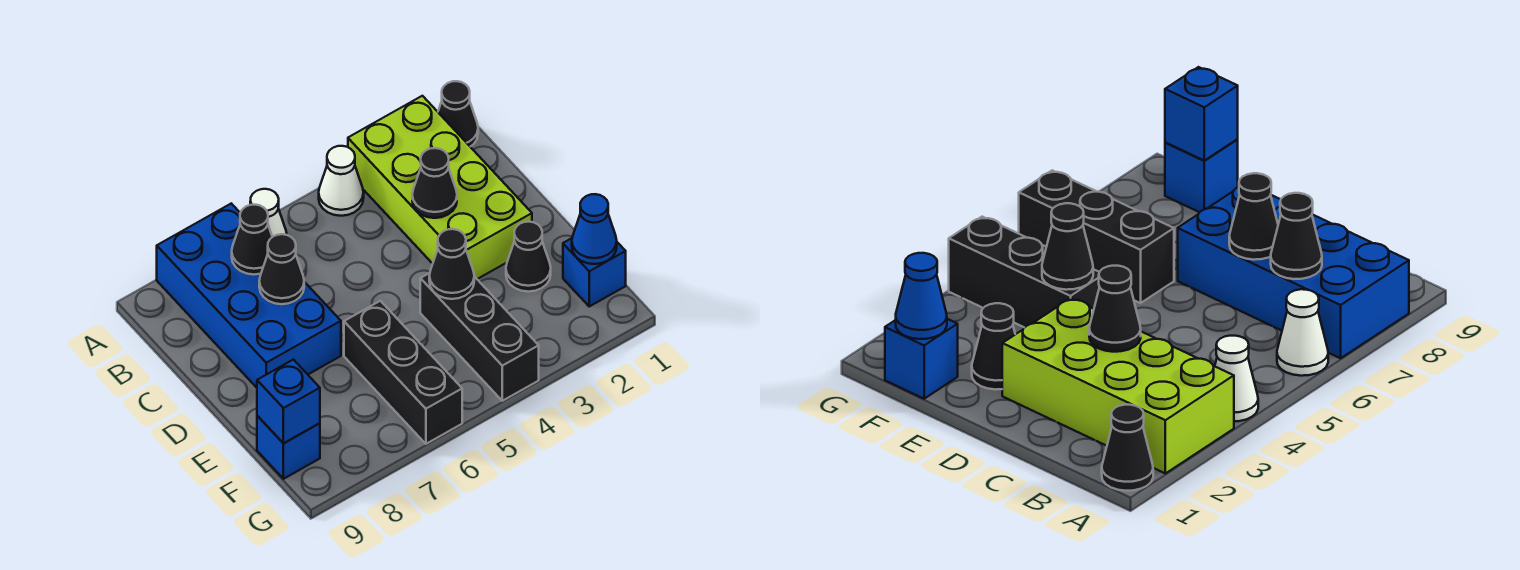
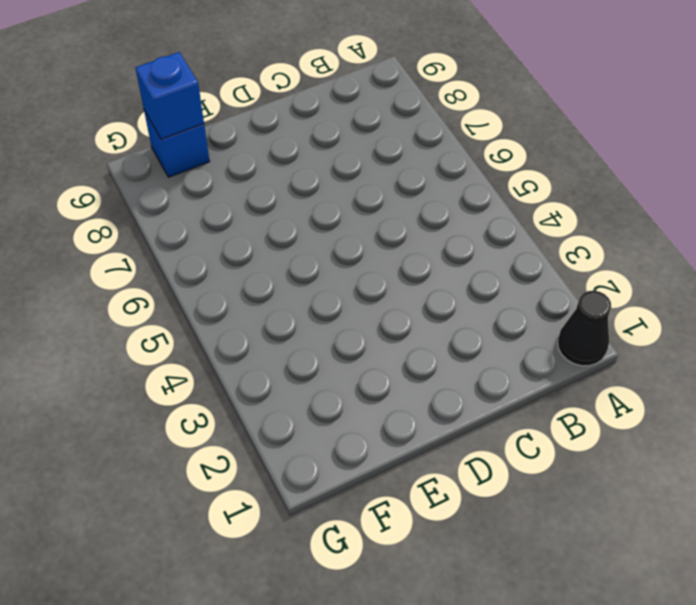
none -> lime brick A2:D3 level 1
none -> white cone A4 level 1
none -> white cone A6 level 1

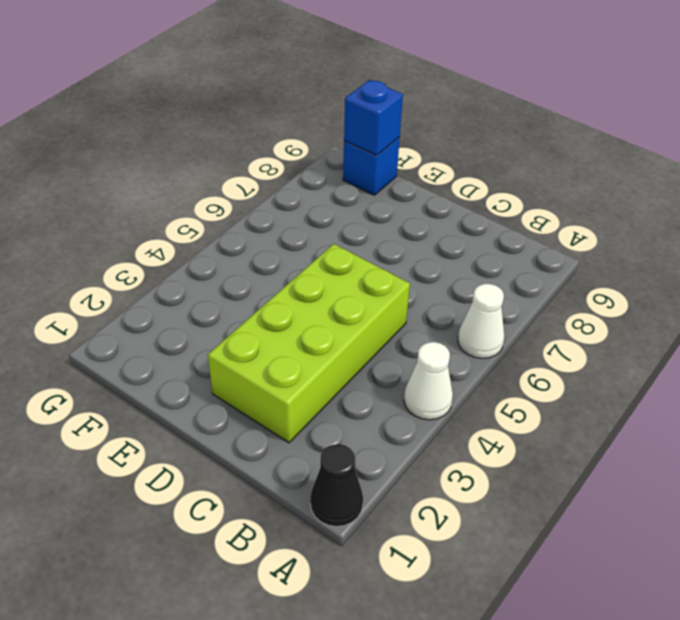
lime brick C2:D5 level 1 -> lime brick A2:D3 level 1
none -> blue brick A7:D8 level 1
none -> black cone E2 level 1
none -> black brick E4:G4 level 1

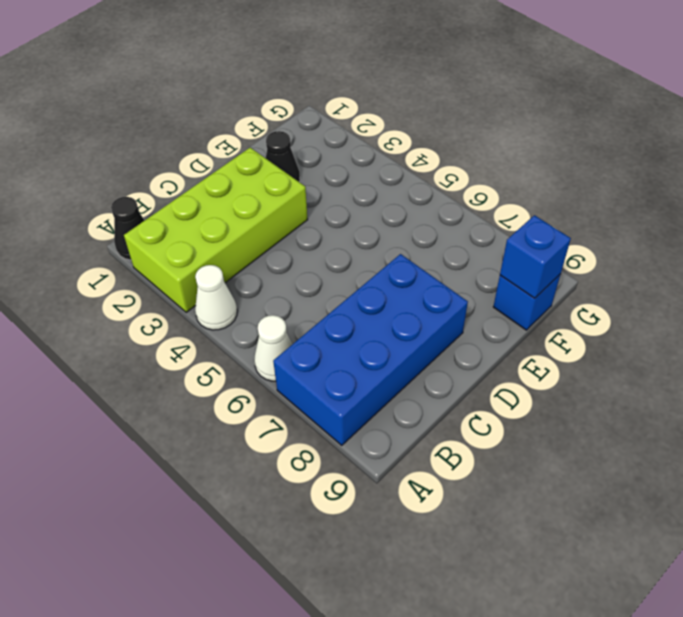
none -> black brick E4:G4 level 1
none -> black brick E6:G6 level 1
none -> blue brick F1 level 1

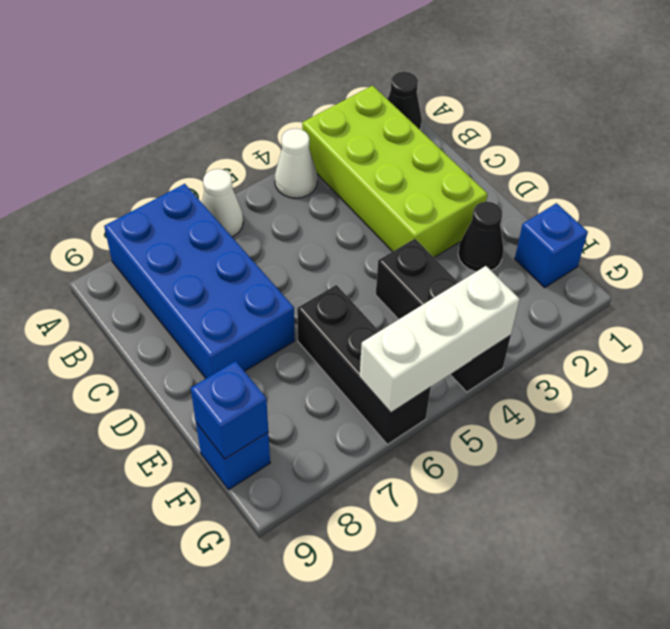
white brick G4:G6 level 2 -> none
none -> black cone B7 level 2
none -> black cone C3 level 2
none -> black cone C7 level 2

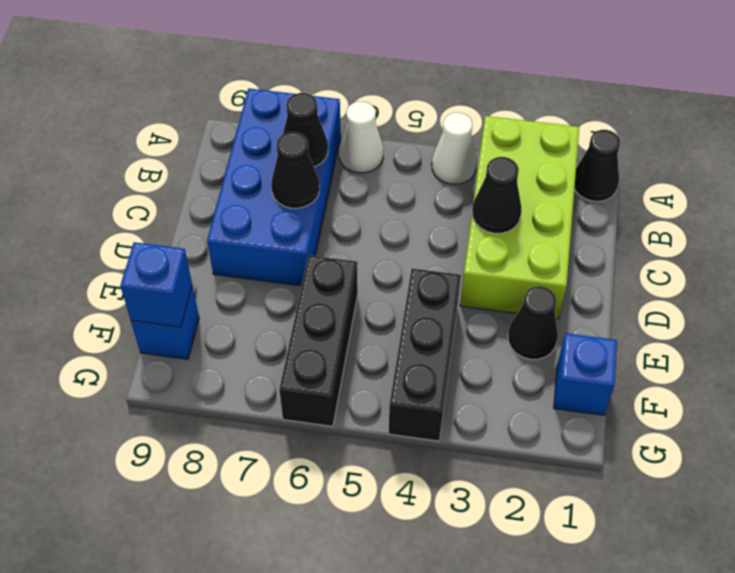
none -> black cone E4 level 2
none -> blue cone F1 level 2

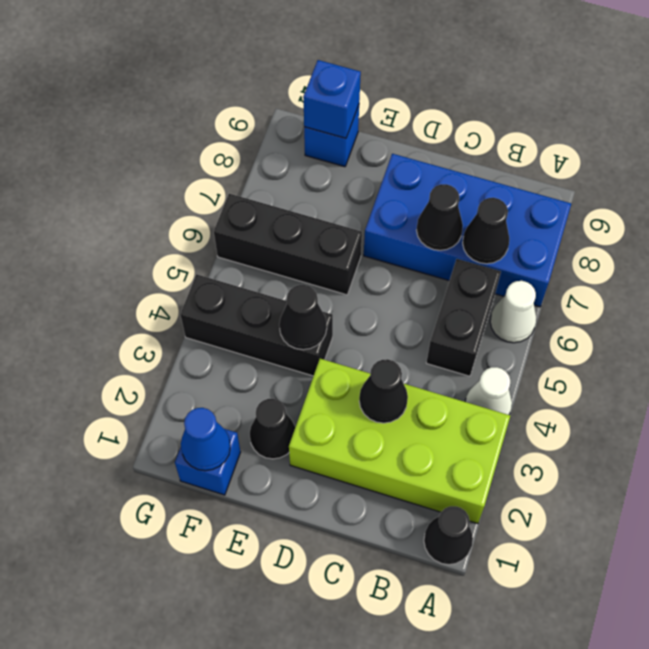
black brick B5:B6 level 1 -> none

